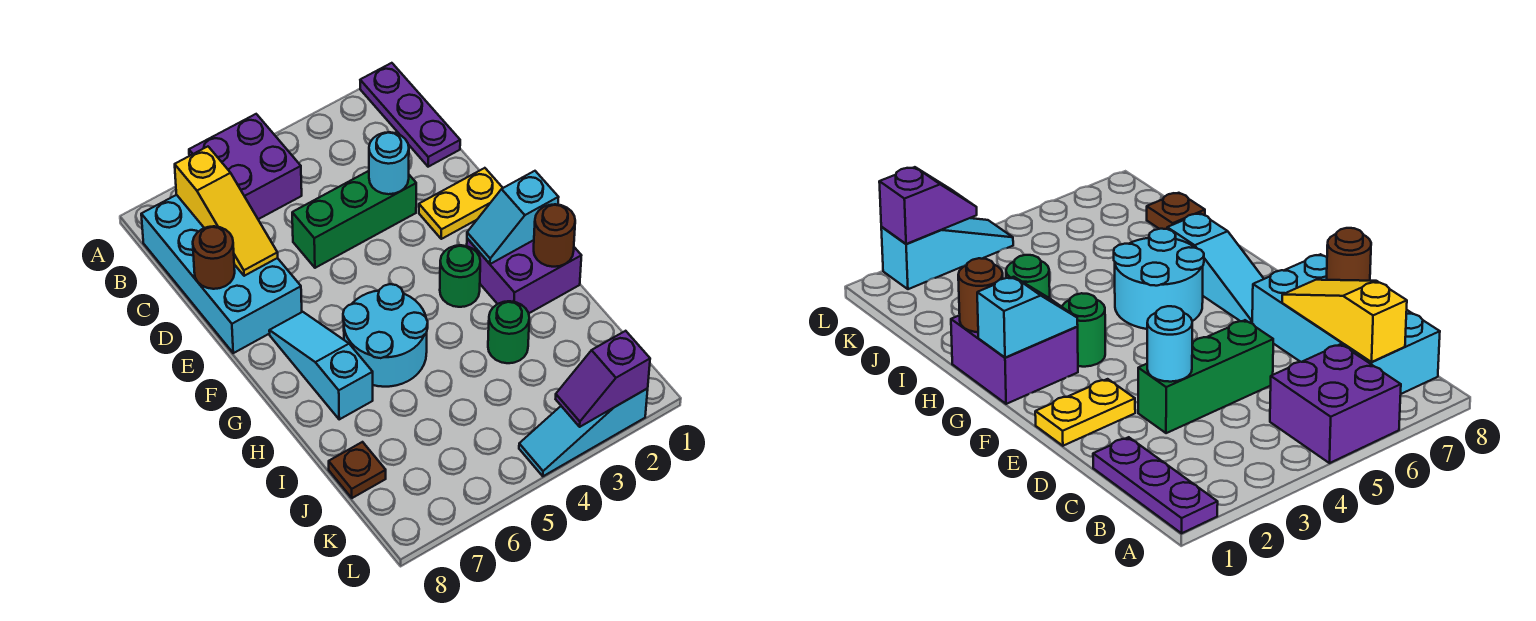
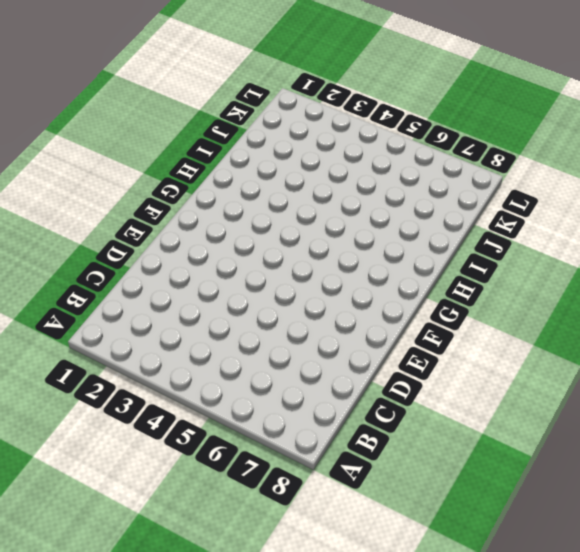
none -> purple plate A1:C1 level 1
none -> purple brick A5:B6 level 1
none -> cyan brick B7:E8 level 1

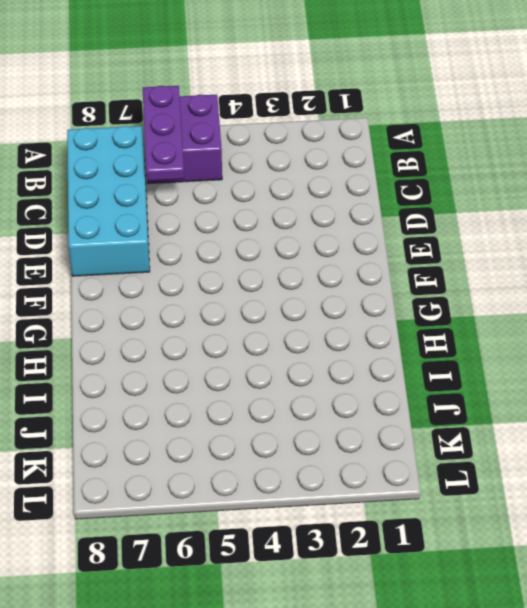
purple plate A6:C6 level 2 -> purple plate A1:C1 level 1
none -> green brick D3:D5 level 1
none -> yellow plate E1:E2 level 1
none -> cyan slope F7:H7 level 1 top H

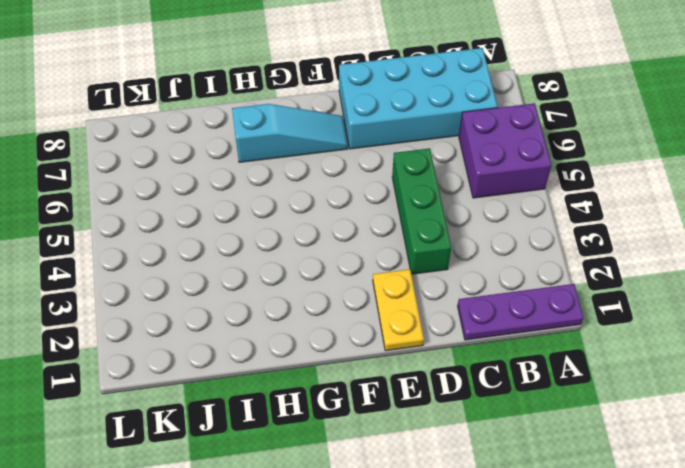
none -> purple brick G1:H2 level 1
none -> green round brick G3 level 1
none -> cyan round brick G5:H6 level 1

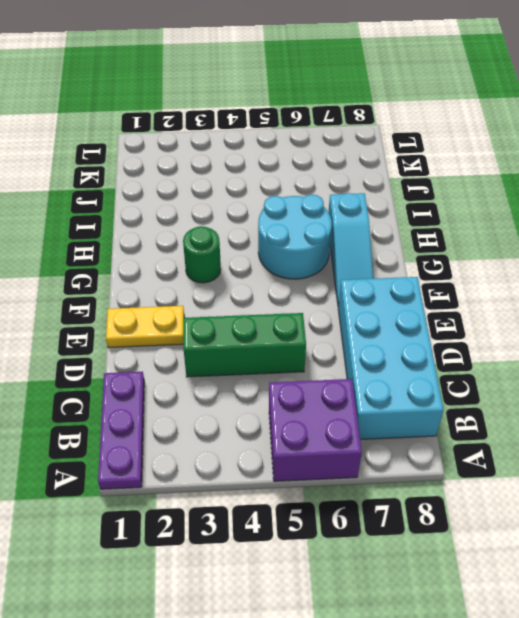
none -> purple brick G1:H2 level 1
none -> green round brick I3 level 1
none -> brown plate J8 level 1

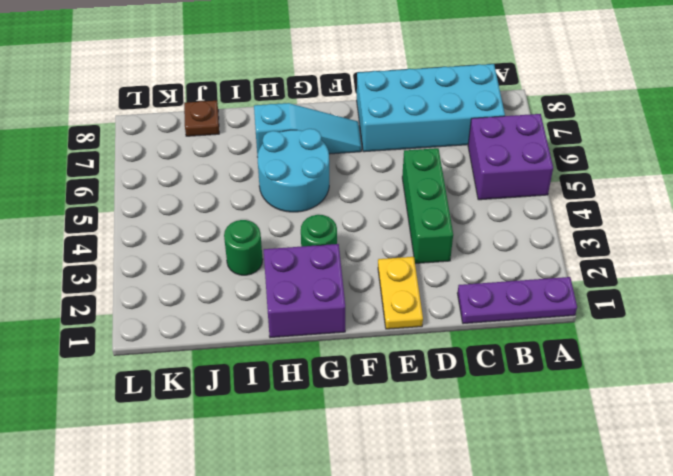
none -> cyan slope L2:L4 level 1 top 2
none -> yellow slope B7:D7 level 2 top B
none -> cyan round brick D3 level 2

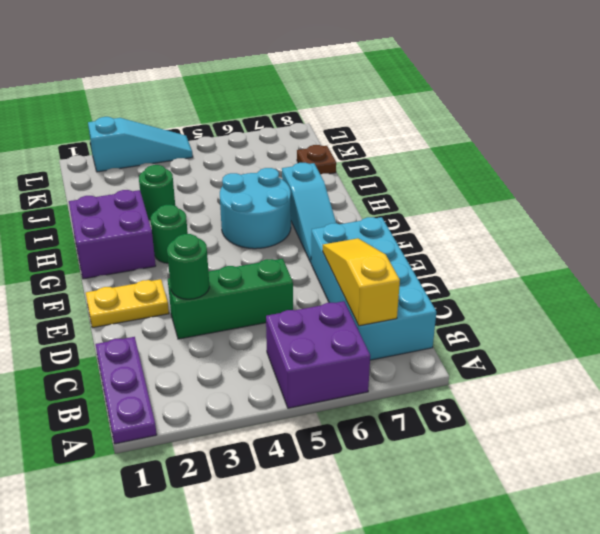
green round brick D3 level 2 -> cyan round brick D3 level 2
none -> brown round brick D8 level 2
none -> cyan slope G1:G2 level 2 top 1
none -> brown round brick H1 level 2

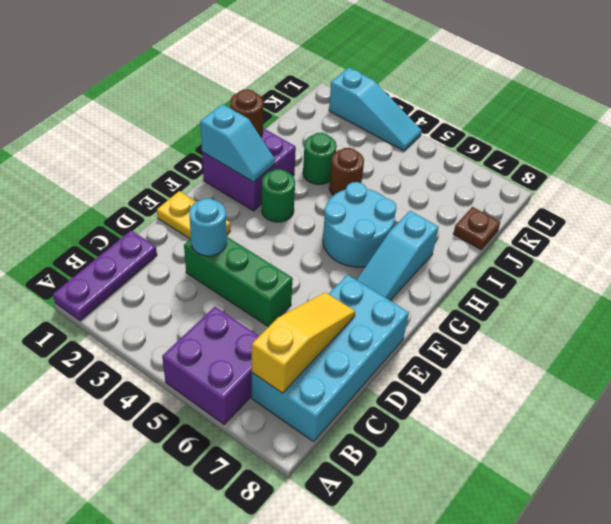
brown round brick I4 level 1 -> brown round brick D8 level 2
none -> purple slope L2:L3 level 2 top 2

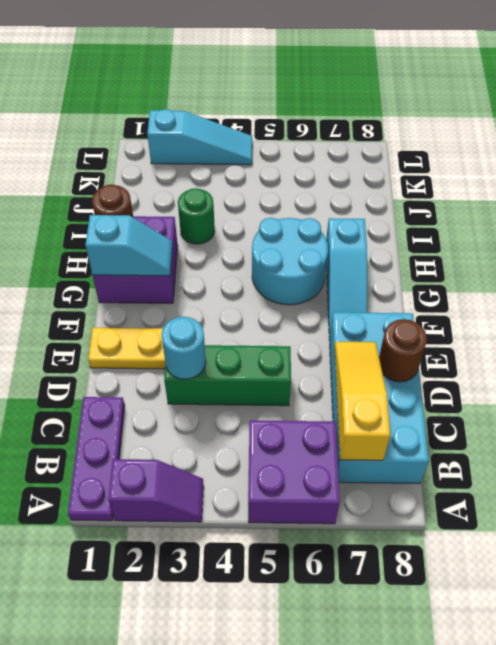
purple slope A2:A3 level 1 top 2 -> purple slope L2:L3 level 2 top 2
none -> green round brick G3 level 1
none -> brown plate J8 level 1

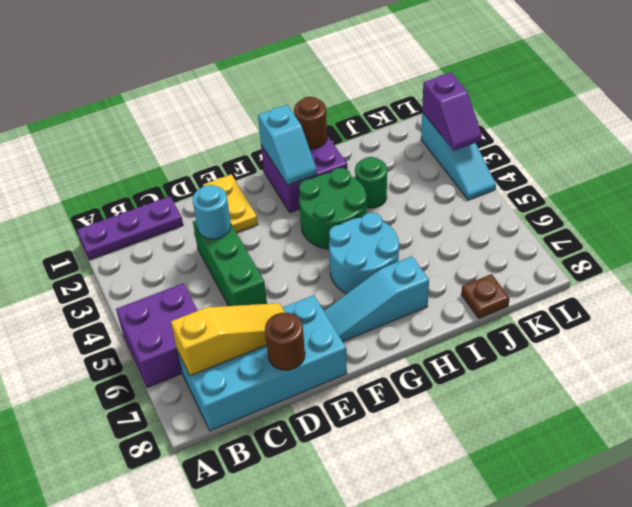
green round brick G3:H4 level 1 -> green round brick G3 level 1

